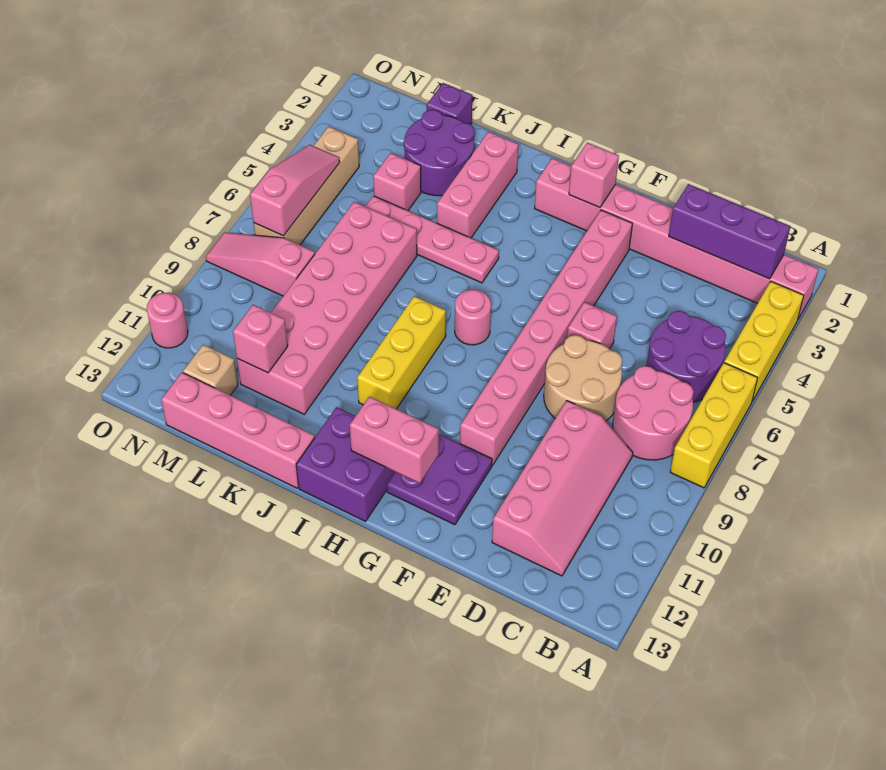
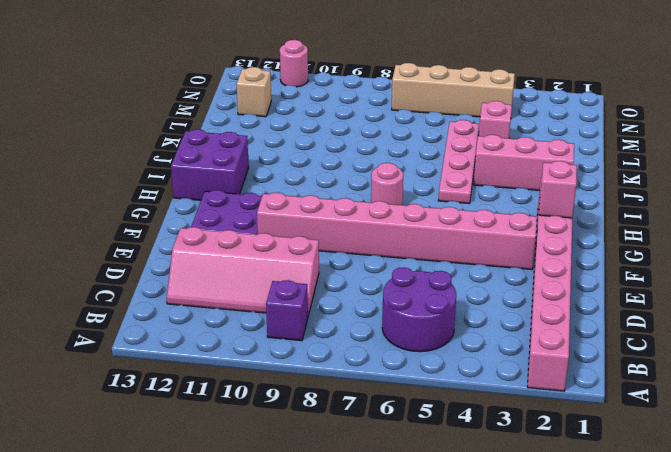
purple brick B9 level 1 -> purple brick L1 level 1
none -> yellow brick A3:A5 level 1
none -> yellow brick A6:A8 level 1
none -> pink round brick B7:C8 level 1

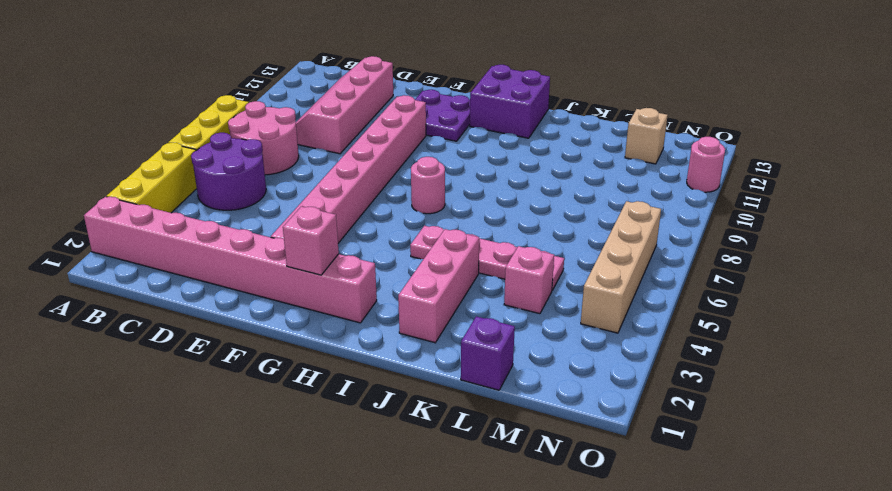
none -> tan round brick D7:E8 level 1
none -> pink brick E6 level 1
none -> yellow brick I8:I10 level 1

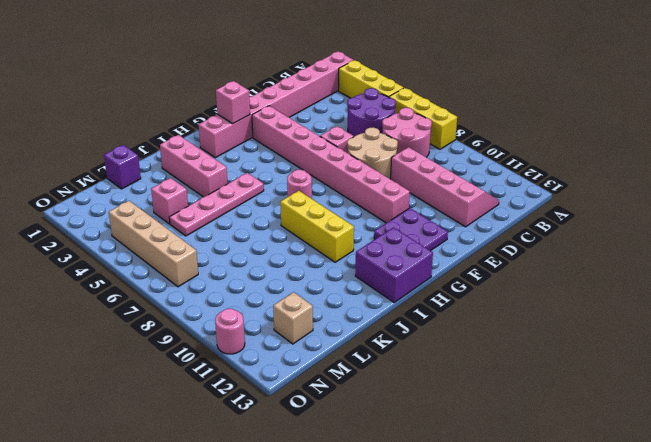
none -> pink brick J13:M13 level 1
none -> purple round brick K2:L3 level 1
none -> pink brick K6:L11 level 1

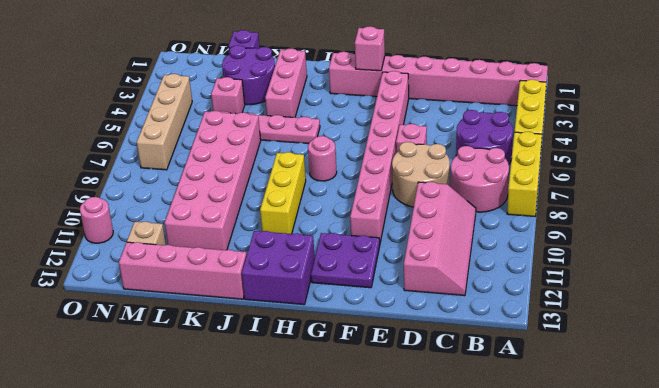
none -> pink slope M8:O8 level 1 top M
none -> purple brick B2:D2 level 2
none -> pink brick G12:H12 level 2

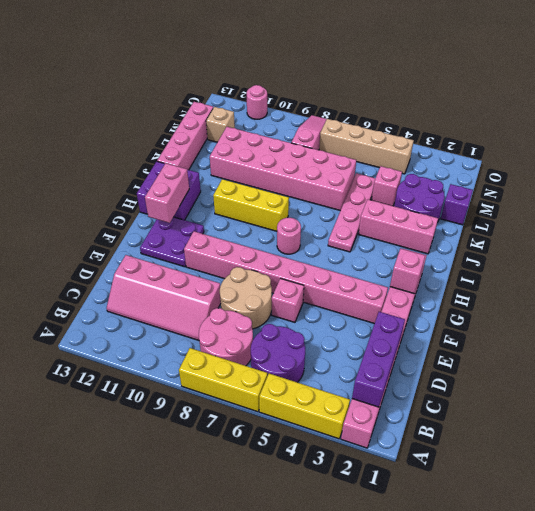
none -> pink brick L11 level 2
none -> pink slope N5:N7 level 2 top 7

